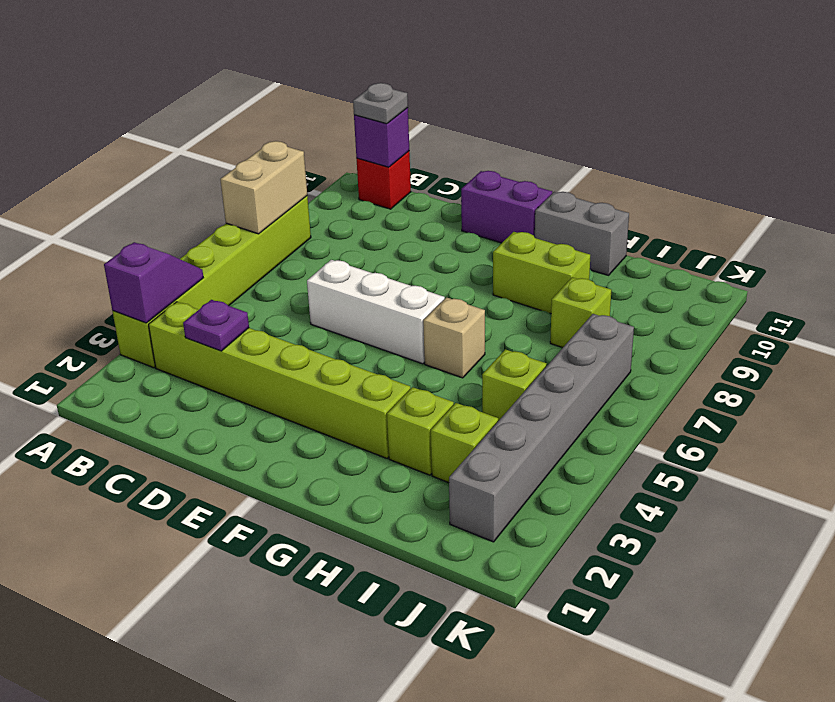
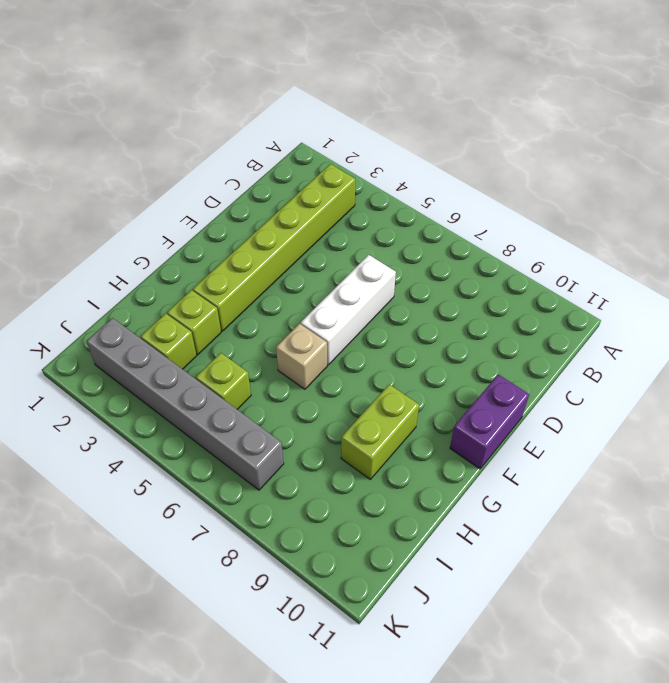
none -> lime brick A3:A8 level 1
none -> red brick B11 level 1
none -> grey brick G11:H11 level 1

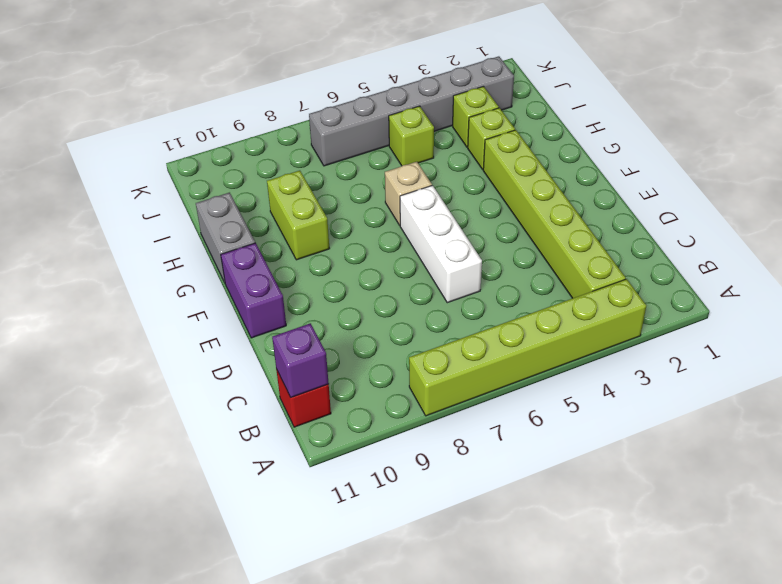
none -> lime brick I8 level 1
none -> purple slope A3:A4 level 2 top 3
none -> tan brick A7:A8 level 2

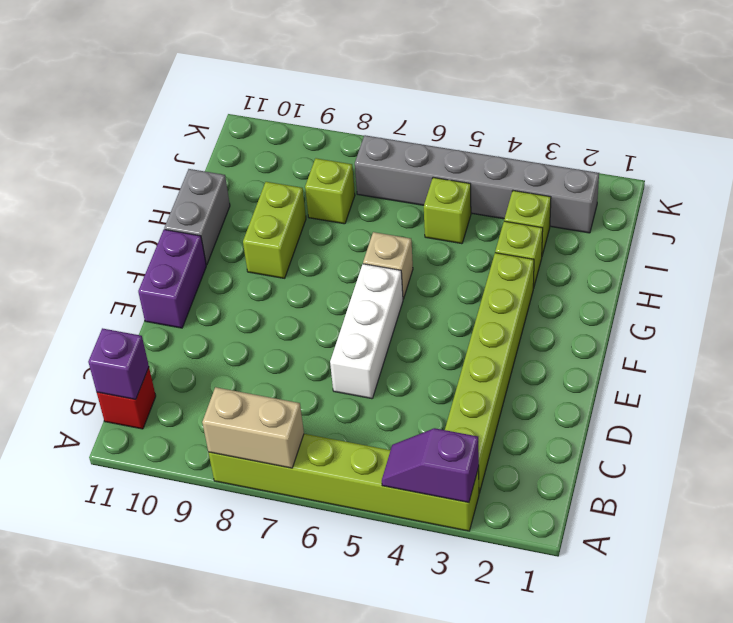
none -> purple plate C3 level 2
none -> grey plate B11 level 3

